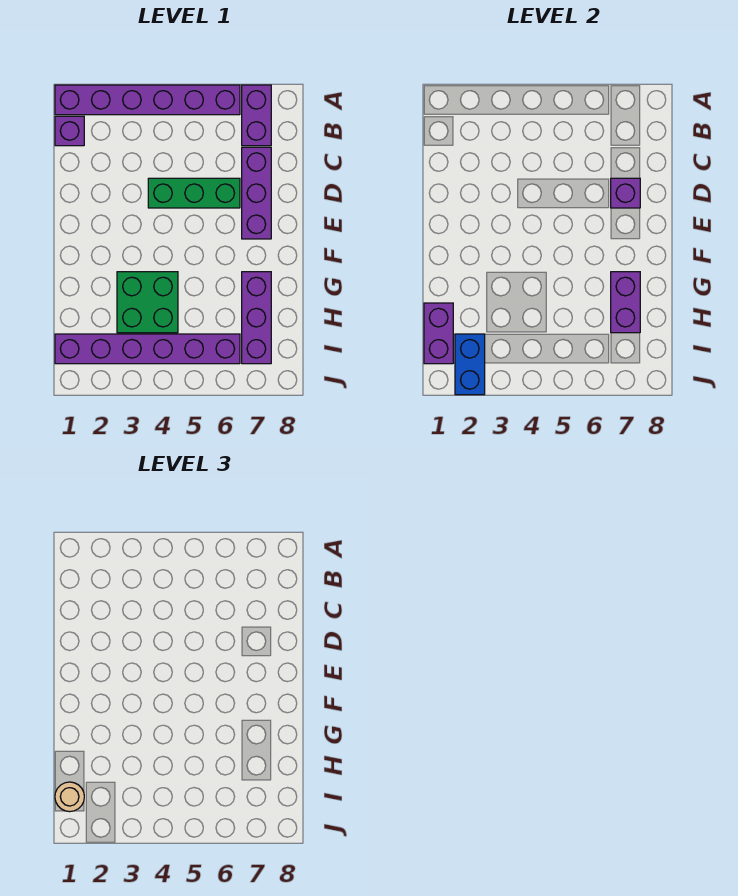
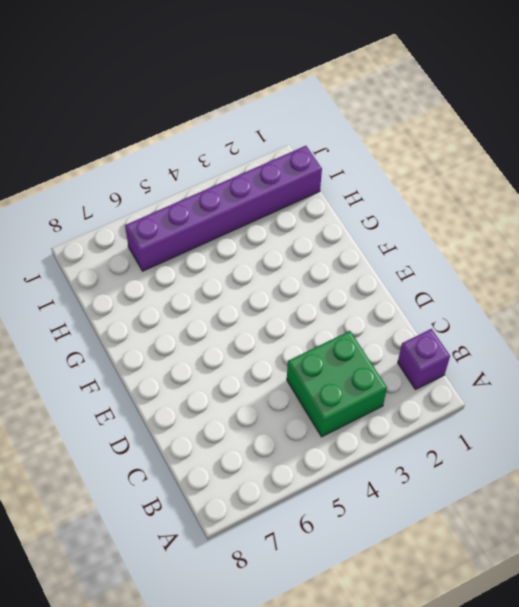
green brick B3:C4 level 1 -> green brick G3:H4 level 1
none -> purple brick A1:A6 level 1
none -> purple brick A7:B7 level 1
none -> purple brick C7:E7 level 1

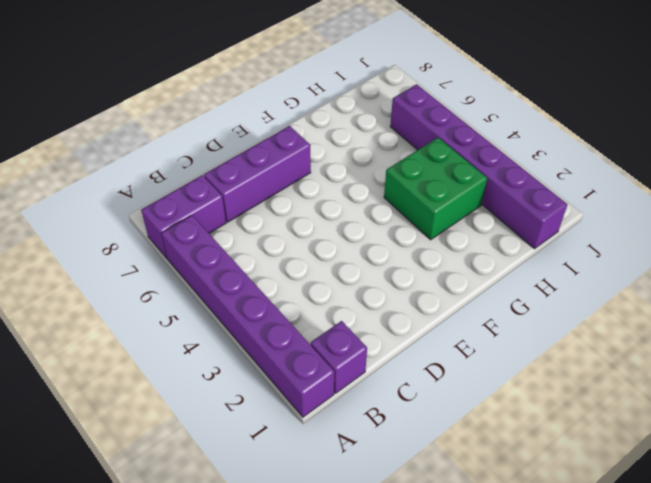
none -> green brick D4:D6 level 1
none -> purple brick G7:I7 level 1
none -> purple brick D7 level 2

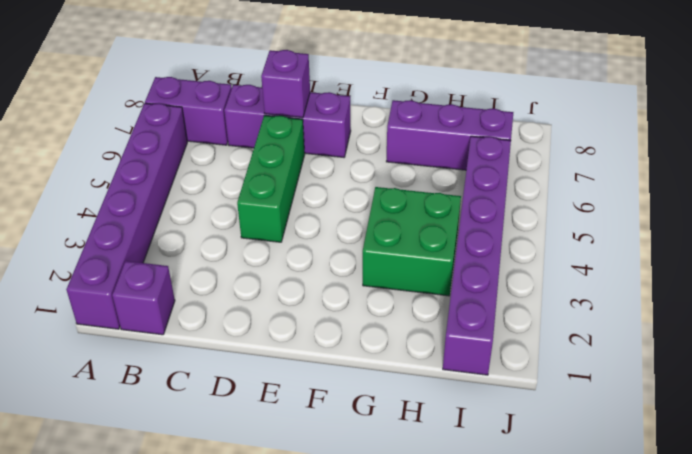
none -> purple brick G7:H7 level 2
none -> purple brick H1:I1 level 2
none -> blue brick I2:J2 level 2

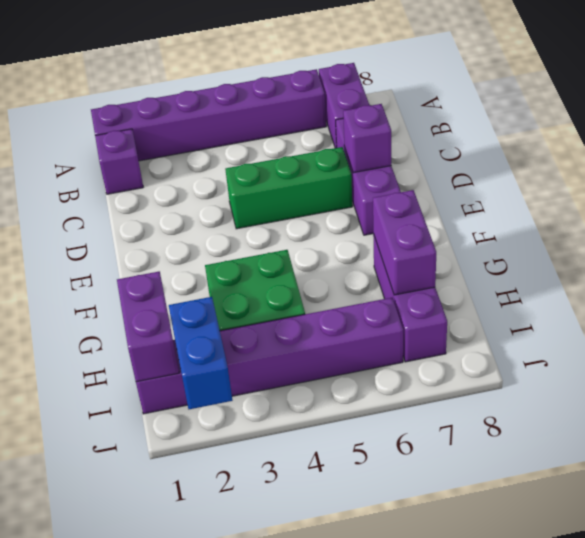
none -> tan round brick I1 level 3

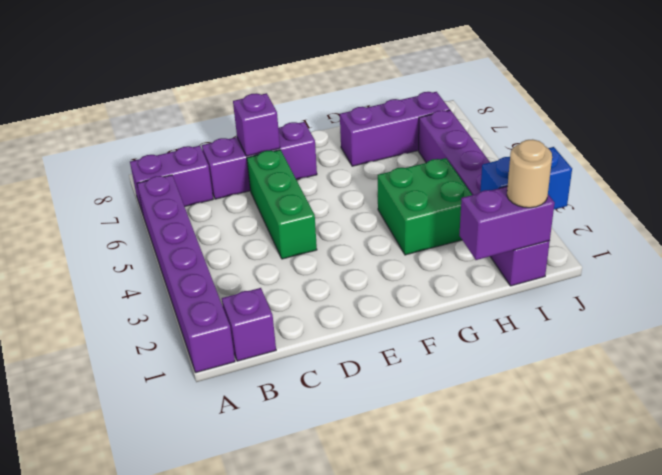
none -> purple brick G7:H7 level 2

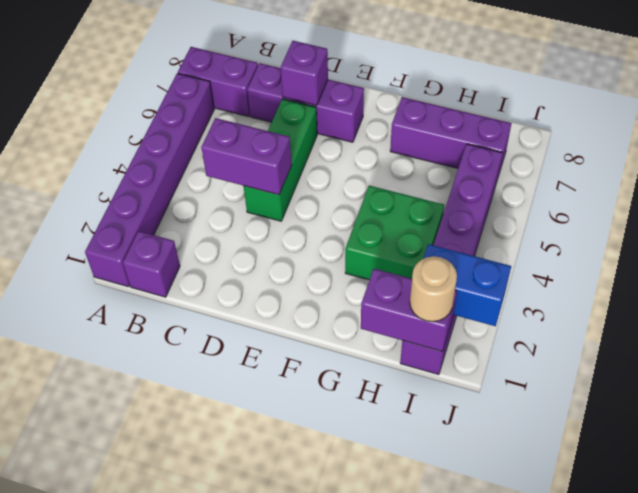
purple brick C4:D4 level 2 -> purple brick G7:H7 level 2

